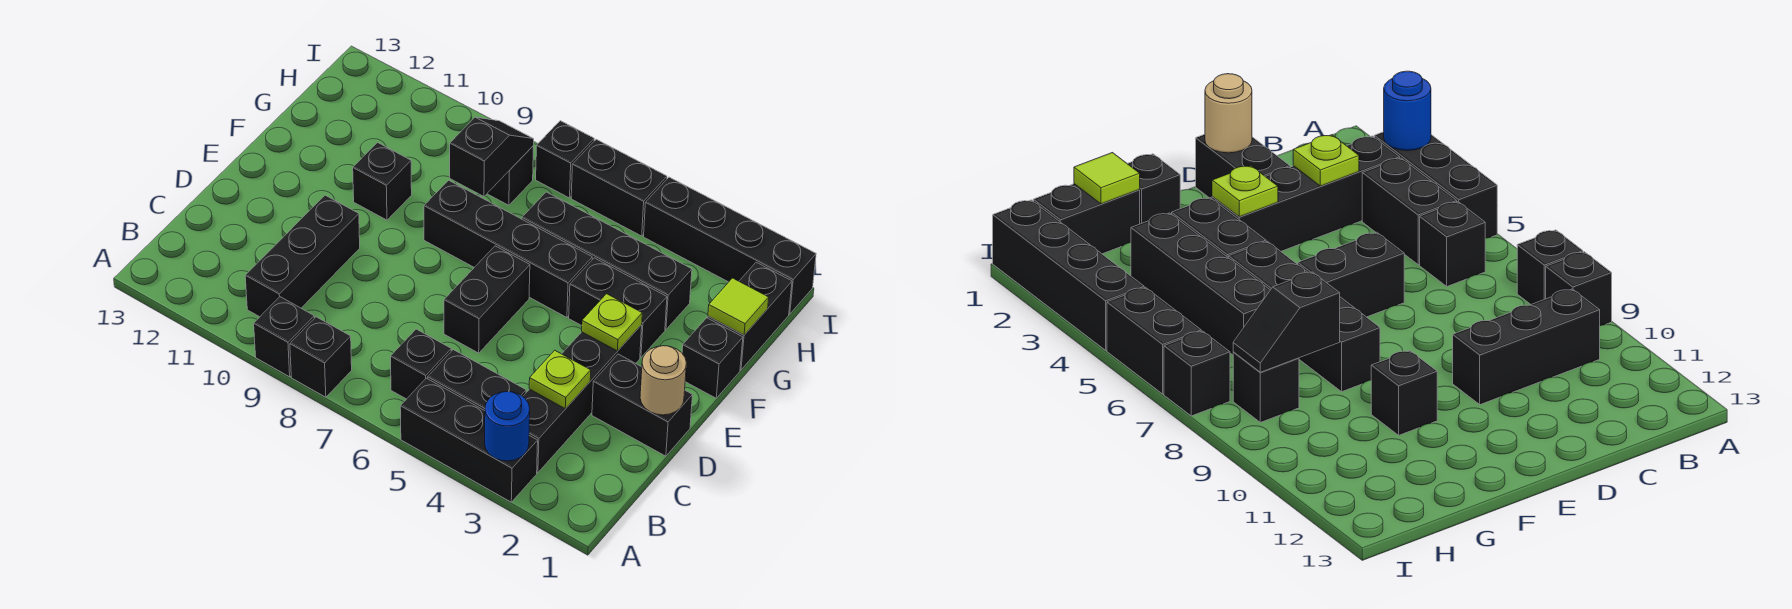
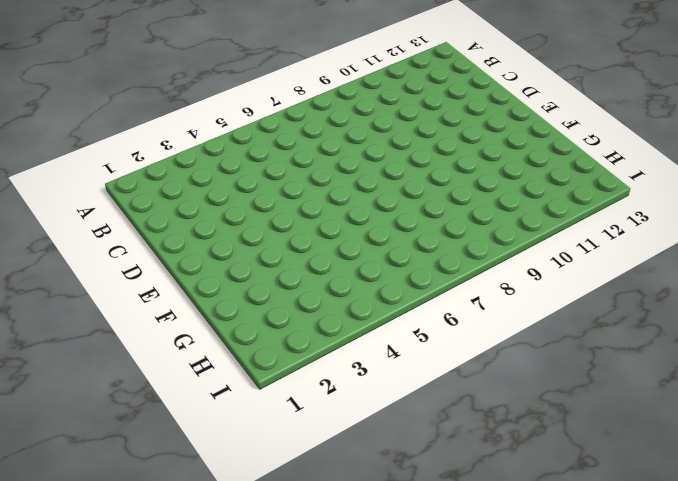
none -> black brick A3:A5 level 1
none -> black brick A8 level 1
none -> black brick A9 level 1

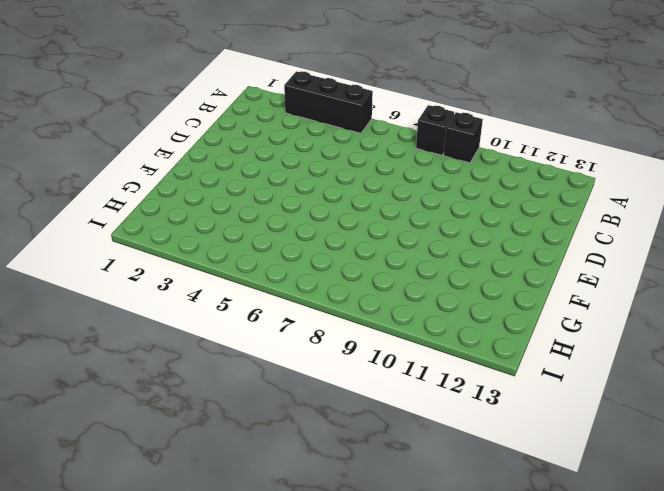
none -> black brick B3:E3 level 1
none -> black brick B4:B5 level 1
none -> black brick B6 level 1

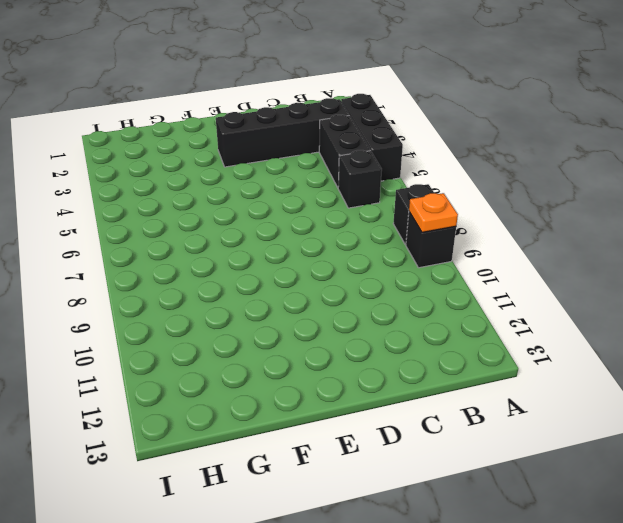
orange plate A9 level 2 -> none
none -> black brick B10:D10 level 1
none -> black brick D1:D2 level 1
none -> black brick D6:E6 level 1

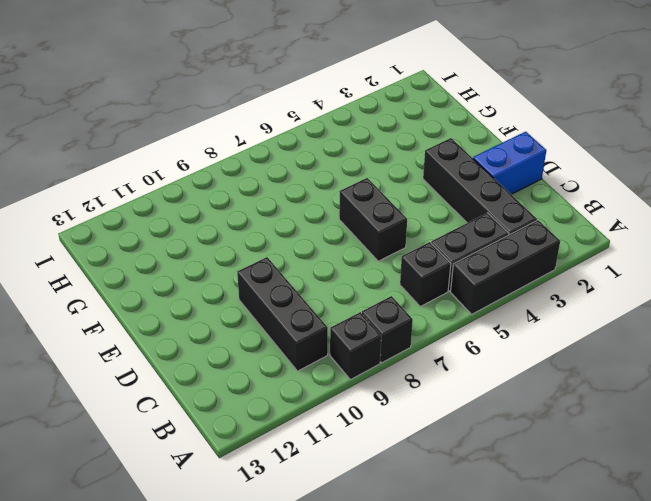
blue brick D1:D2 level 1 -> black brick D1:D2 level 1
none -> black brick F1 level 1
none -> black brick F3:F4 level 1
none -> black brick F5:F8 level 1

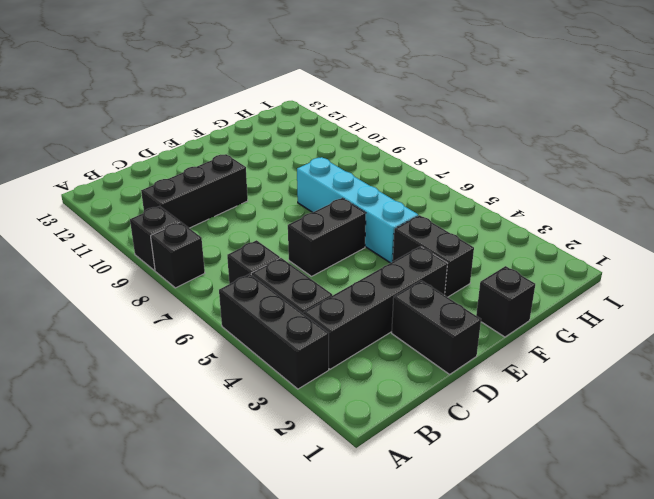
cyan brick F5:F8 level 1 -> black brick F5:F8 level 1
none -> black brick F10 level 1
none -> black brick G1:H1 level 1
none -> black brick G3:G6 level 1

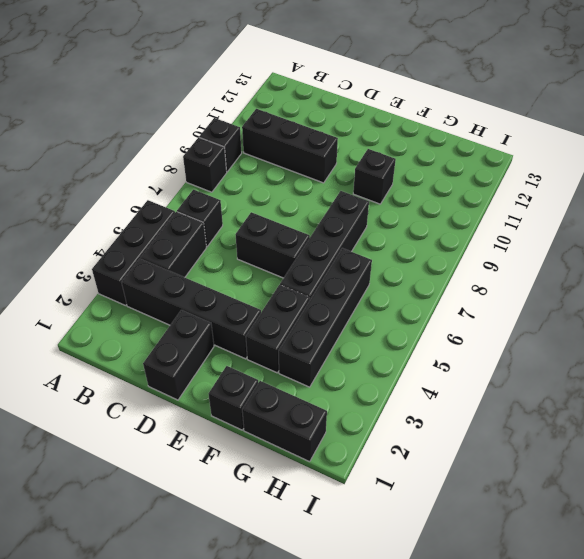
none -> black brick H8 level 1
none -> black brick I1:I4 level 1
none -> black brick I5:I6 level 1

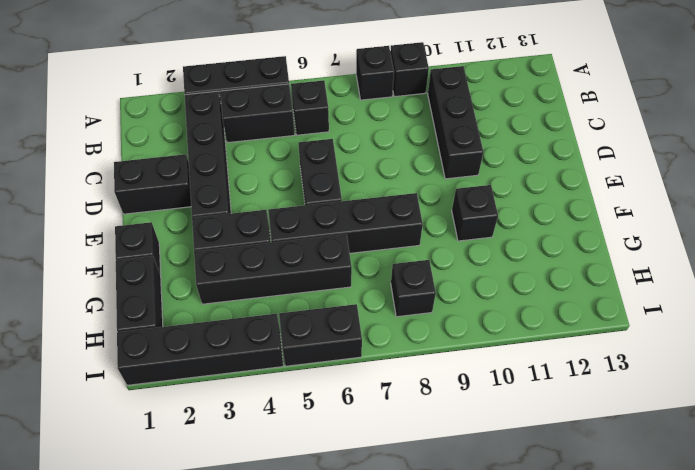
none -> black brick I7 level 1
none -> blue round brick A3 level 2
none -> lime plate C3 level 2

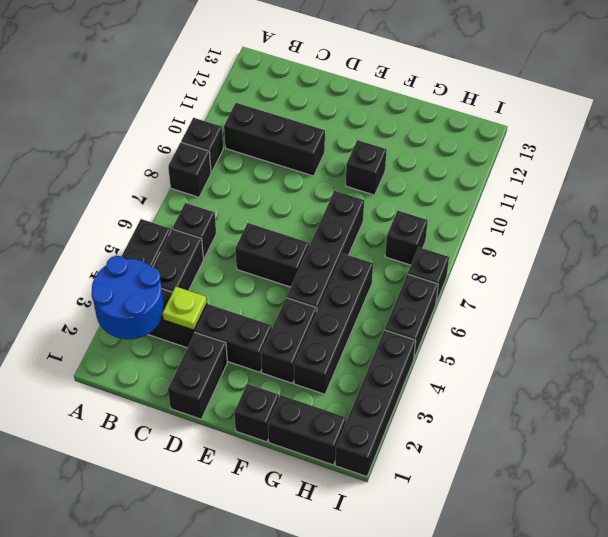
blue round brick A2:B3 level 2 -> blue round brick A3 level 2
none -> tan round brick D1 level 2
none -> lime plate E3 level 2
none -> lime tile G1 level 2

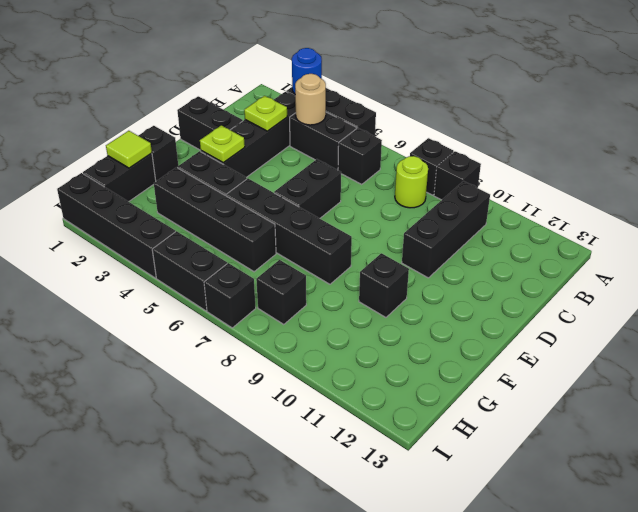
tan round brick B4 level 2 -> tan round brick D1 level 2
lime round brick B8 level 1 -> none
none -> black slope G8:H8 level 2 top G

